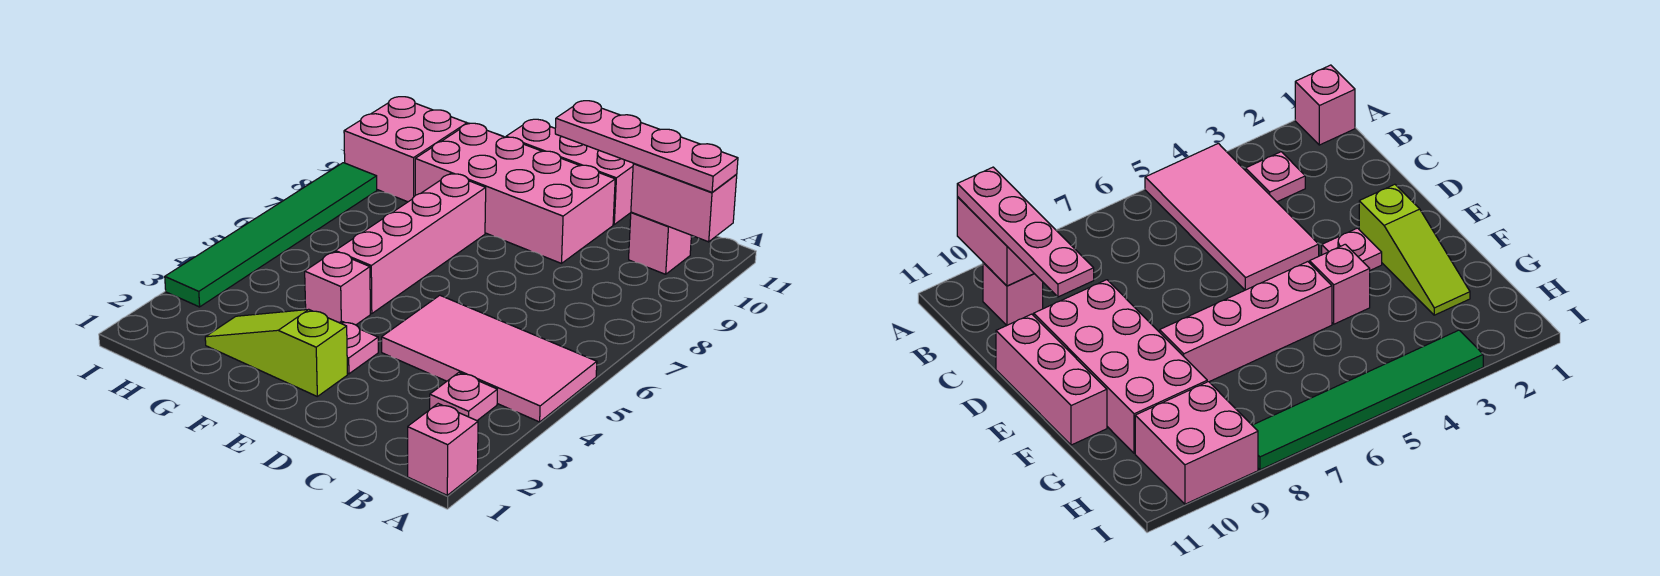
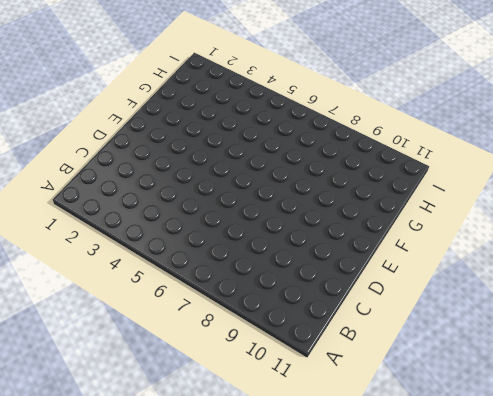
none -> pink brick A1 level 1
none -> pink tile A4:D5 level 1
none -> pink plate B3 level 1

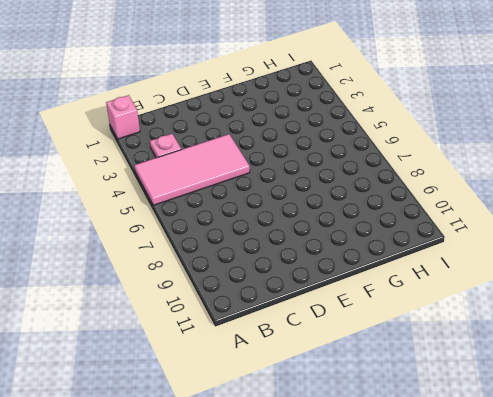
none -> pink brick B10 level 1
none -> pink brick D9:G10 level 1
none -> pink brick D11:F11 level 1

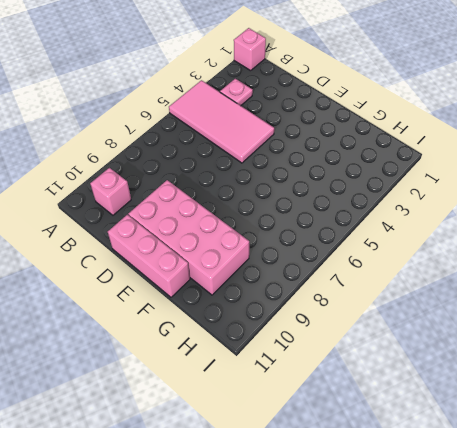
none -> lime slope E2:G2 level 1 top E
none -> pink plate E3 level 1
none -> pink brick F4 level 1

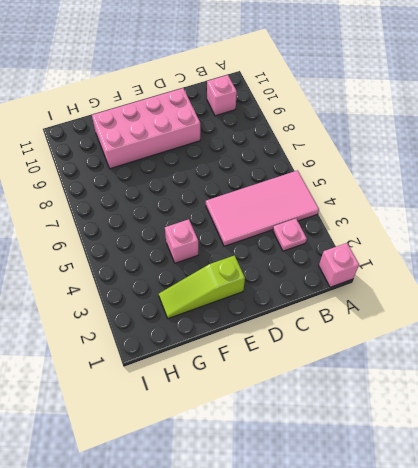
none -> pink brick D11:F11 level 1
none -> pink plate E3 level 1
none -> pink brick F5:F8 level 1

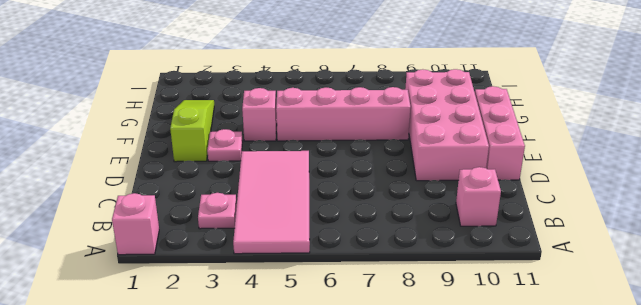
none -> pink brick H9:I10 level 1
none -> green tile I3:I8 level 1
none -> pink brick A10:B10 level 2

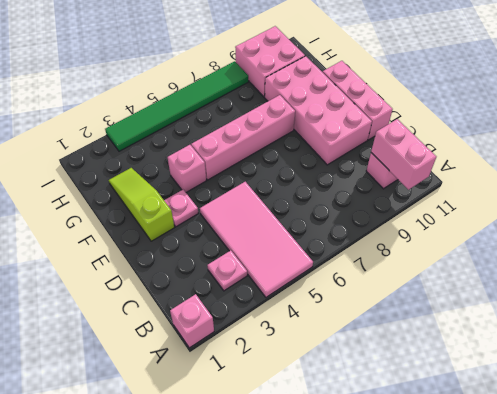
none -> pink plate A10:D10 level 3

